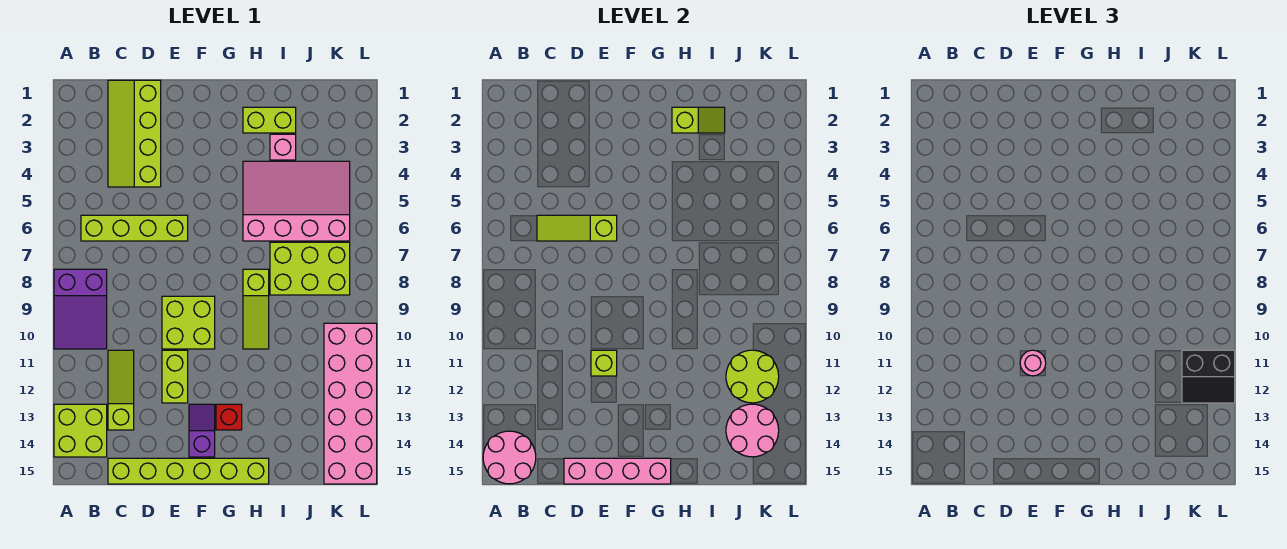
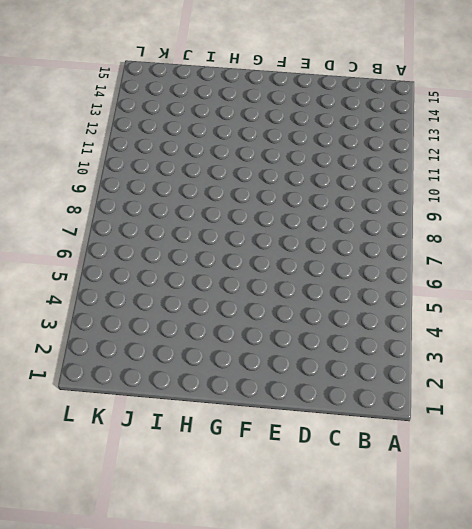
none -> purple slope A8:B10 level 1 top 8
none -> lime brick A13:B14 level 1
none -> lime brick B6:E6 level 1

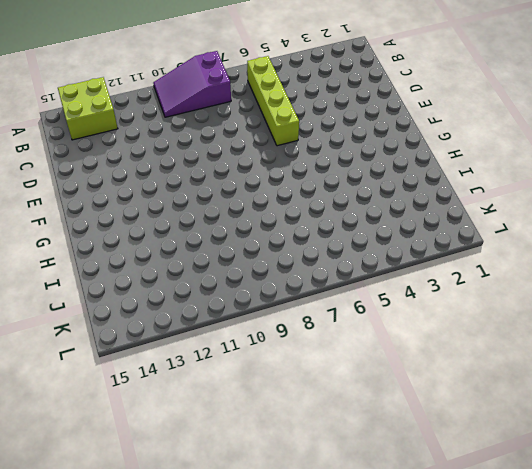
none -> lime slope C1:D4 level 1 top D
none -> lime slope C11:C13 level 1 top 13
none -> lime brick C15:H15 level 1

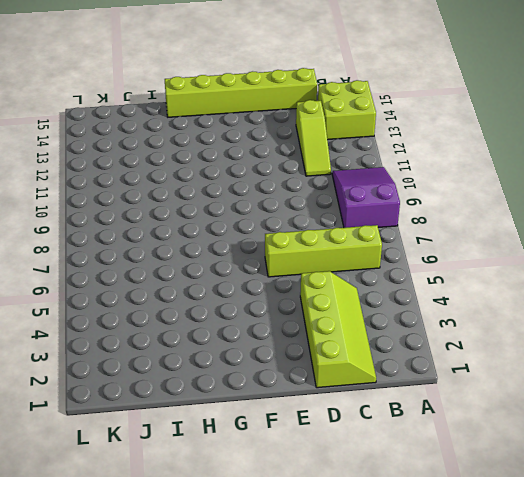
none -> lime brick E9:F10 level 1
none -> lime brick E11:E12 level 1
none -> purple slope F13:F14 level 1 top 14

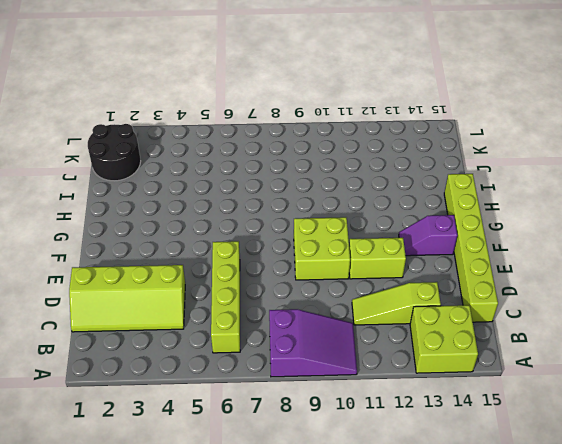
black round brick J1:K2 level 1 -> none
none -> red brick G13 level 1
none -> lime brick H2:I2 level 1
none -> pink slope H4:K6 level 1 top 6

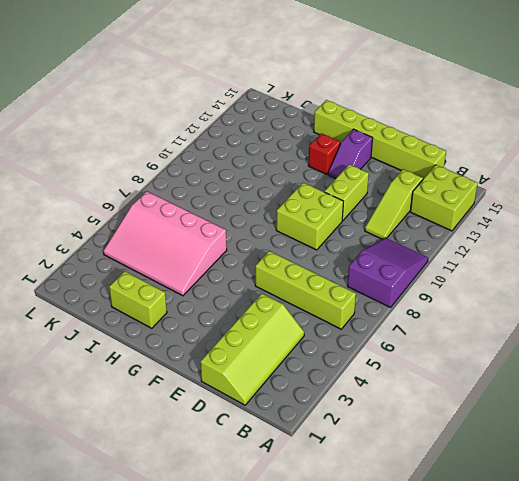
none -> lime slope H8:H10 level 1 top 8
none -> pink brick I3 level 1
none -> lime brick I7:K8 level 1

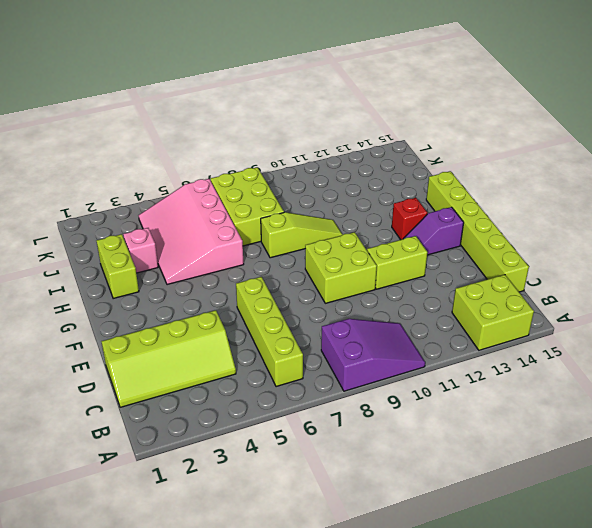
none -> lime slope C11:C13 level 1 top 13
none -> pink brick K10:L15 level 1
none -> pink round brick A14:B15 level 2

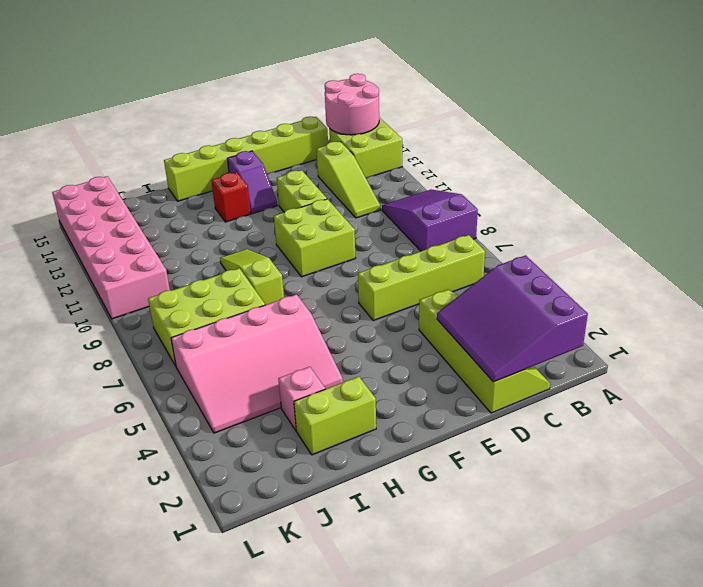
purple slope B1:D3 level 2 top B -> none
none -> lime slope C6:E6 level 2 top E
none -> pink brick D15:G15 level 2
none -> lime brick E11 level 2

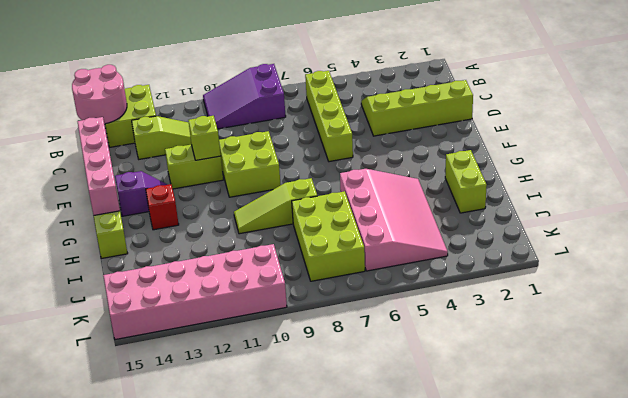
none -> pink brick I3 level 1
none -> lime slope C6:E6 level 2 top E
none -> lime slope H2:I2 level 2 top H

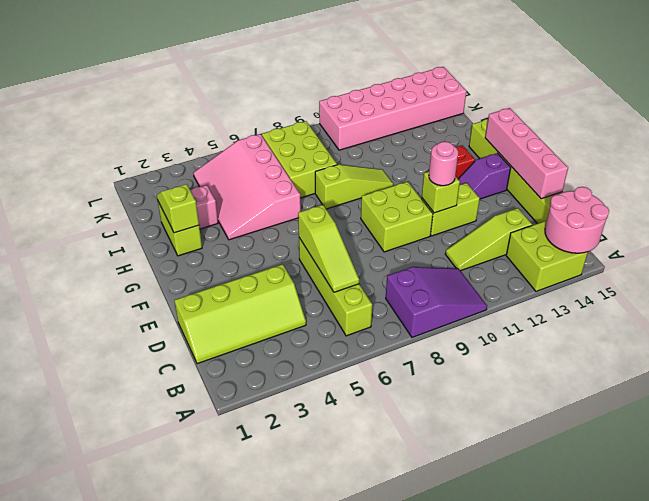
none -> lime round brick J11:K12 level 2
none -> pink round brick J13:K14 level 2
none -> black slope K11:L12 level 3 top 11

